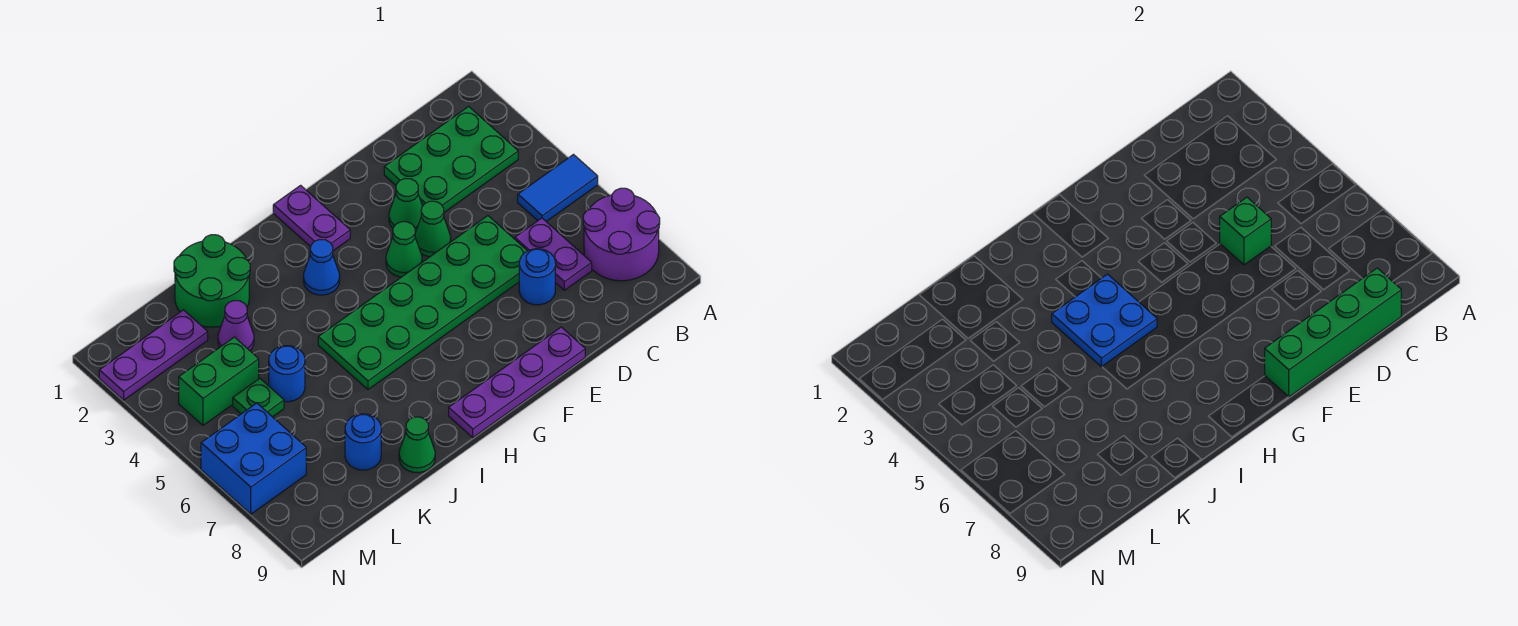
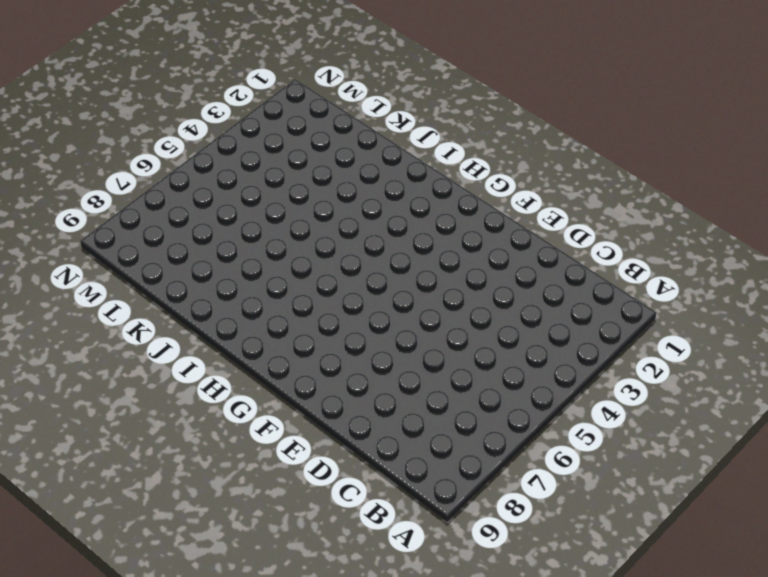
none -> blue tile A5:B5 level 1
none -> purple round brick A7:B8 level 1
none -> green plate B2:D3 level 1

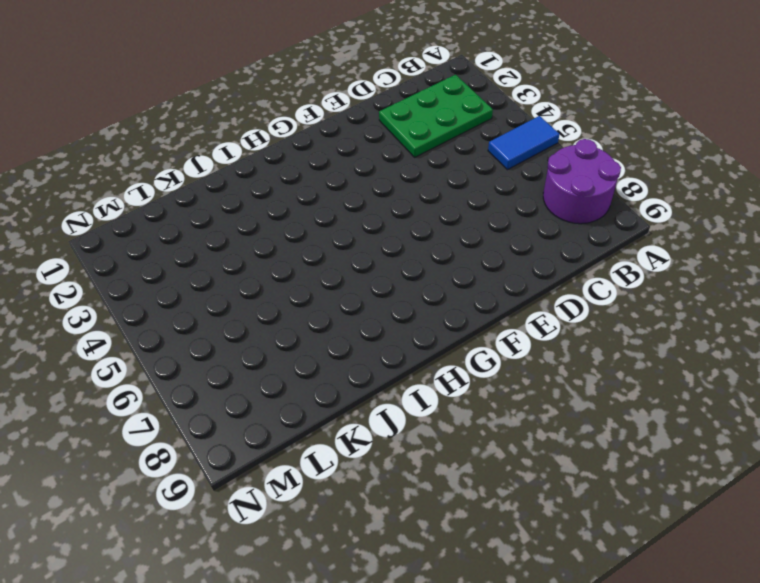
none -> purple plate C6:C7 level 1
none -> green plate D5:I6 level 1
none -> blue round brick D7 level 1

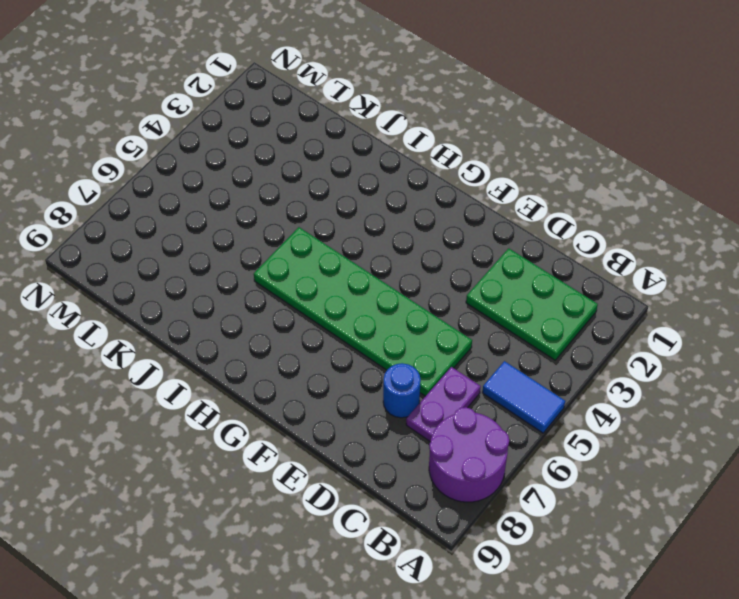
none -> green cone E3 level 1
none -> green cone E4 level 1
none -> purple plate E9:H9 level 1

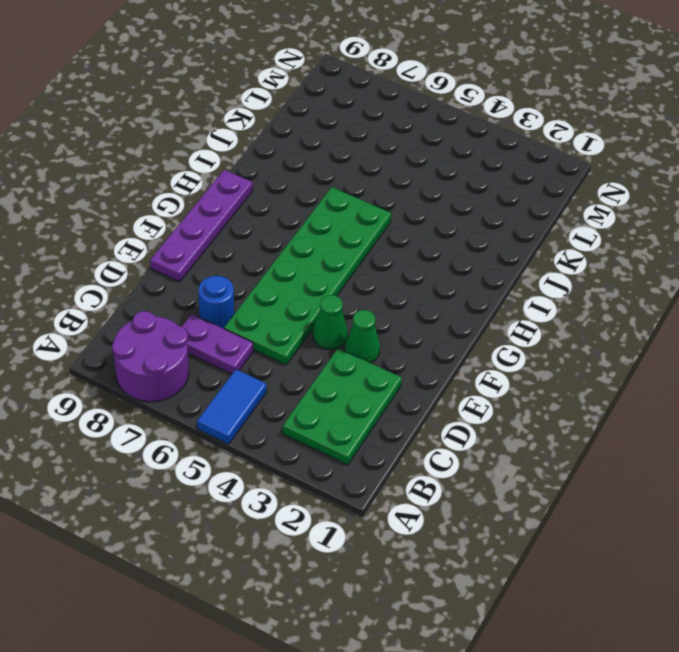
none -> green cone F4 level 1
none -> purple plate G1:G2 level 1
none -> blue cone H3 level 1

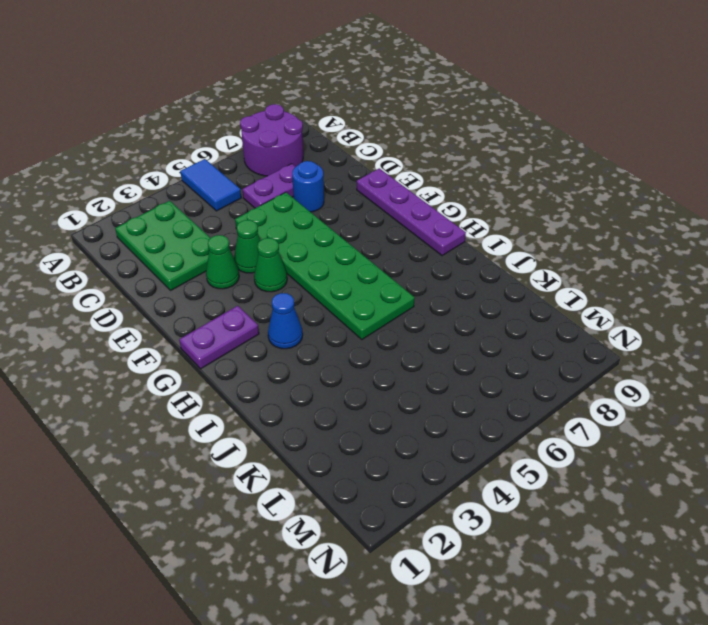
none -> green round brick J1:K2 level 1
none -> green cone J9 level 1
none -> purple cone K3 level 1

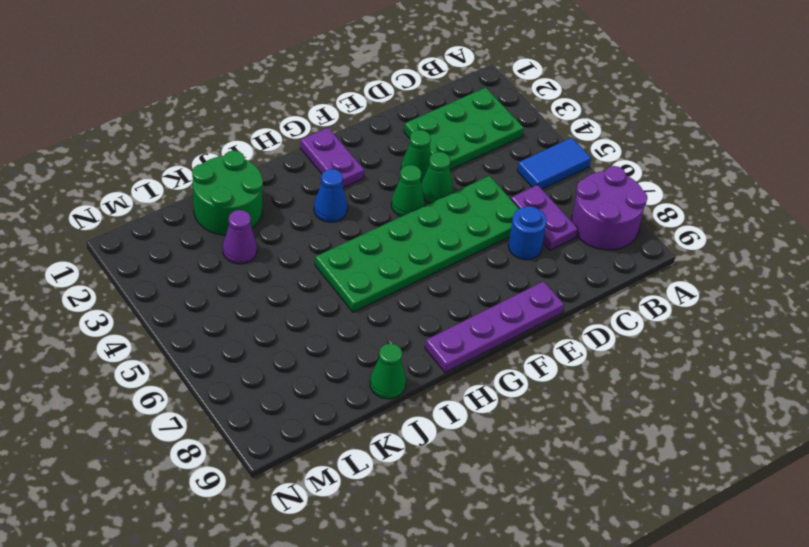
none -> blue round brick K5 level 1
none -> blue round brick K8 level 1
none -> purple plate L2:N2 level 1

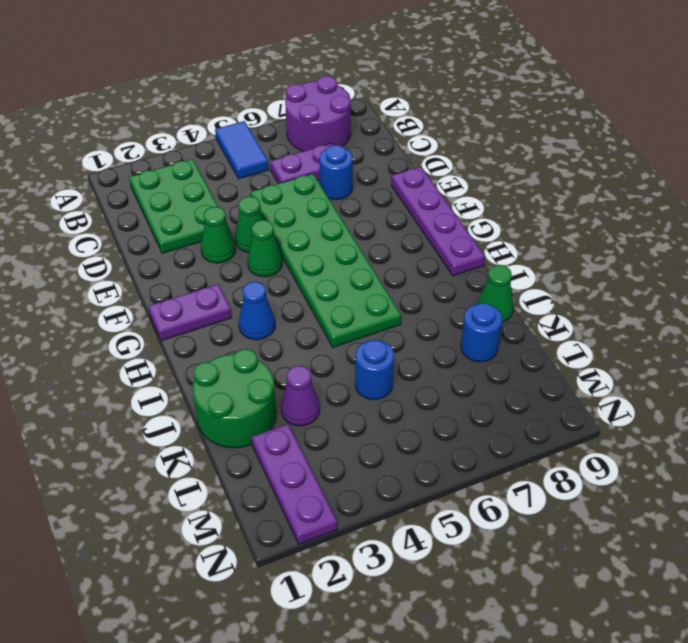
none -> green brick L4:M4 level 1
none -> green plate L5 level 1
none -> blue brick M6:N7 level 1

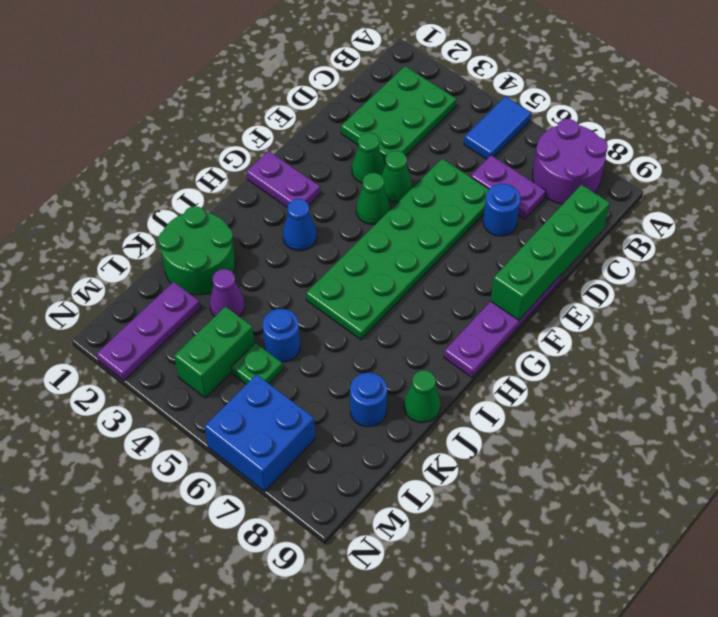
none -> green brick D5 level 2
none -> blue plate H4:I5 level 2

